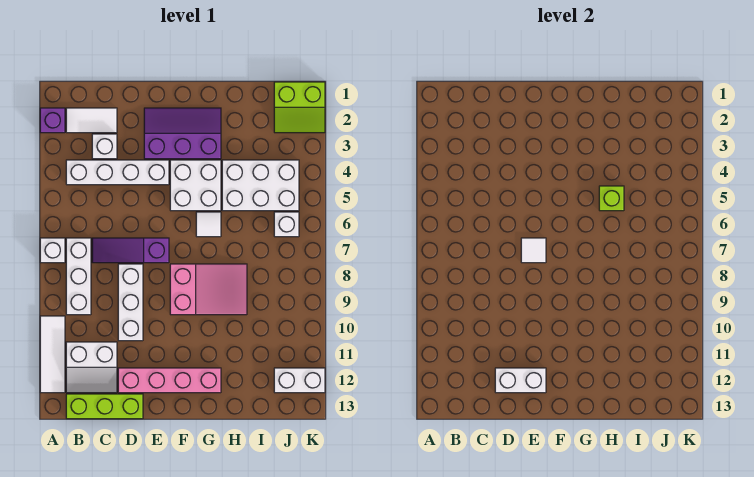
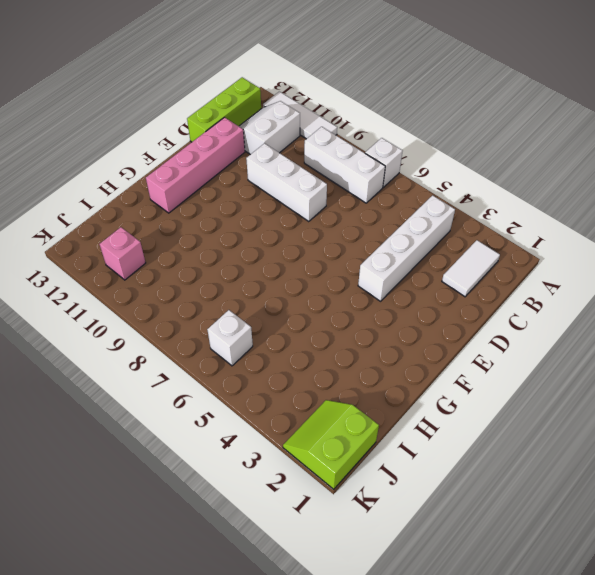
pink brick J11 level 1 -> none
none -> purple brick A2 level 1
none -> white brick C3 level 1
none -> purple slope C7:E7 level 1 top E

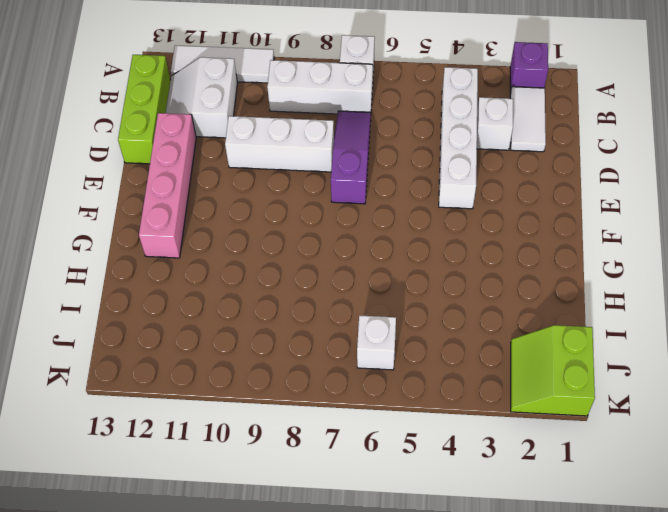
none -> purple slope E2:G3 level 1 top 3
none -> white brick F4:G5 level 1
none -> pink slope F8:H9 level 1 top F

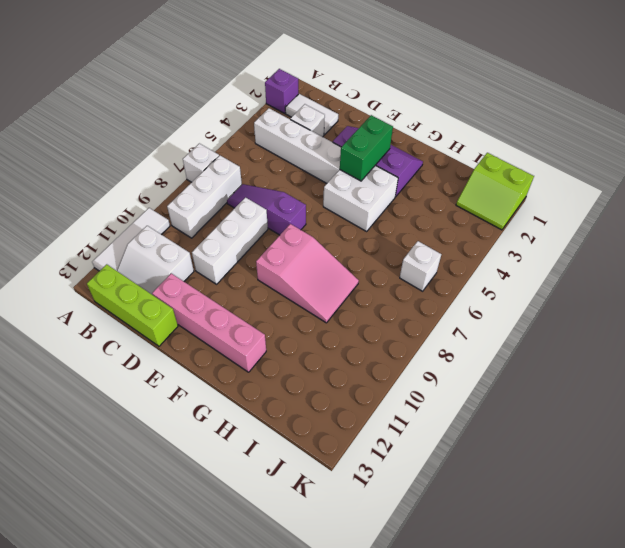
green brick F3:F4 level 2 -> none
none -> white tile G6 level 1
none -> white brick H4:J5 level 1
none -> white brick J12:K12 level 1

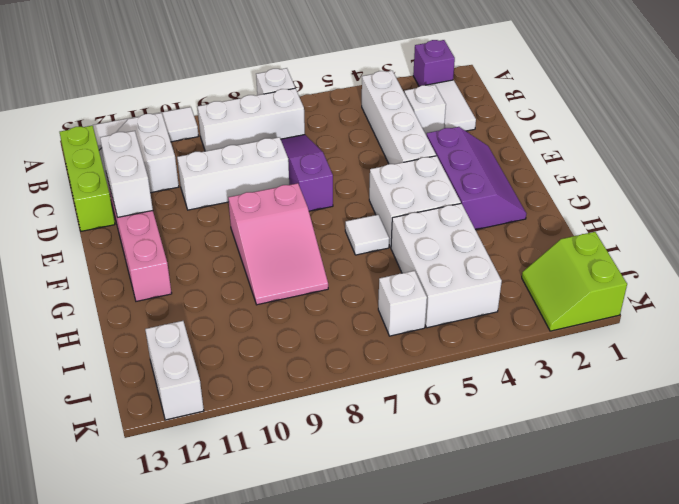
none -> white tile E7 level 2
none -> lime brick H5 level 2

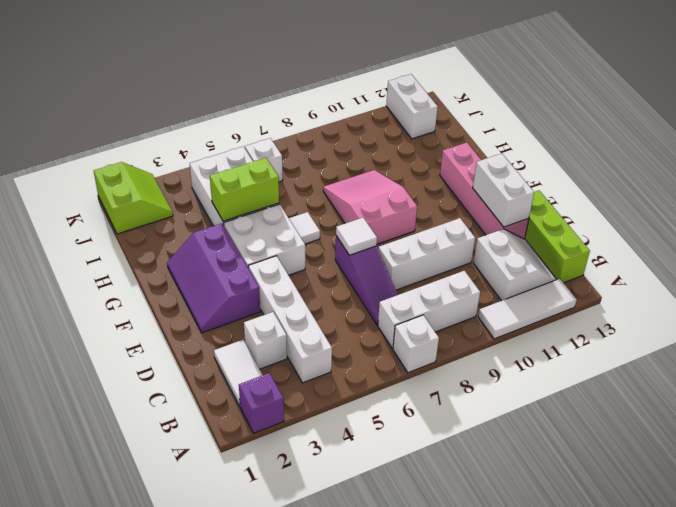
lime brick H4:H5 level 2 -> lime brick H5 level 2

